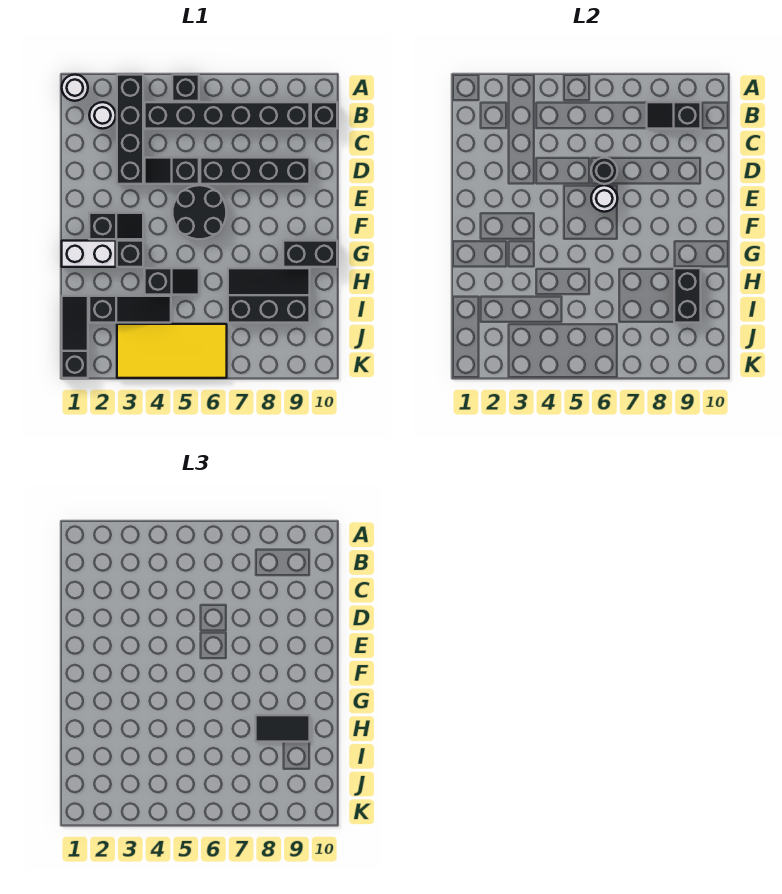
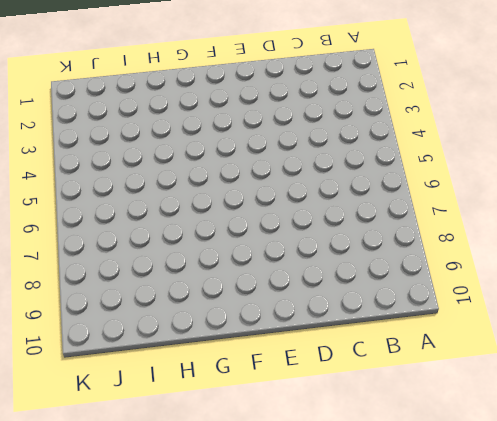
none -> white round brick A1 level 1
none -> black brick A3:D3 level 1
none -> black brick A5 level 1

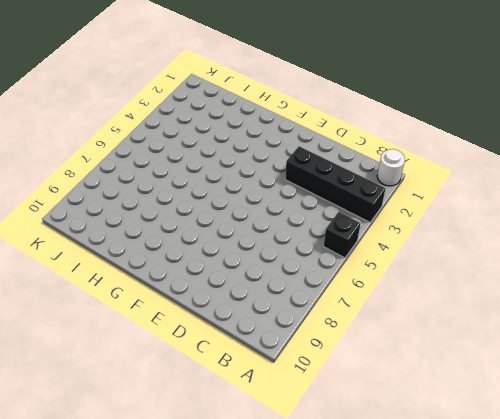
none -> white round brick B2 level 1
none -> black brick B4:B9 level 1
none -> black brick B10 level 1

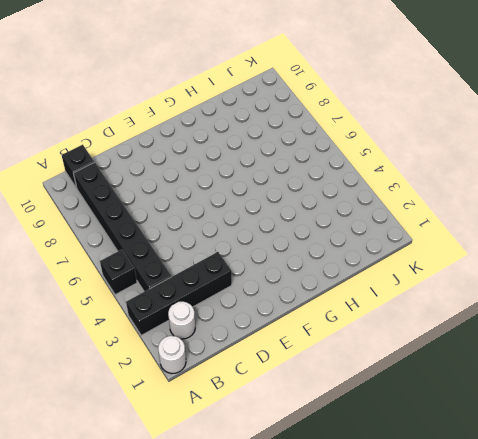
none -> black slope D4:D5 level 1 top 5
none -> black brick D6:D9 level 1
none -> black round brick E5:F6 level 1

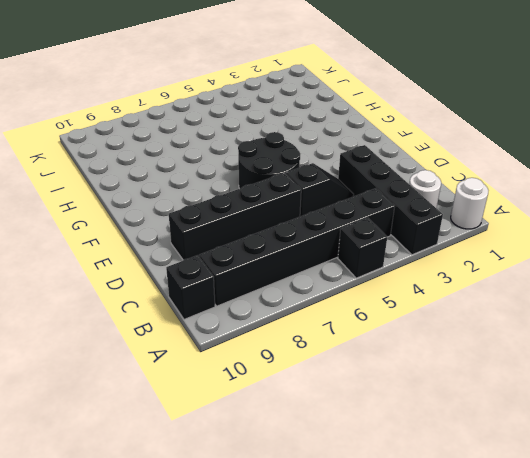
none -> black slope F2:F3 level 1 top 2
none -> white brick G1:G2 level 1
none -> black brick G3 level 1

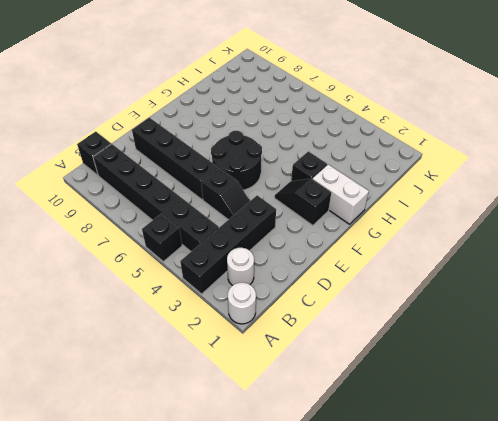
none -> black brick G9:G10 level 1
none -> black slope H4:H5 level 1 top 4
none -> black slope H7:I9 level 1 top I

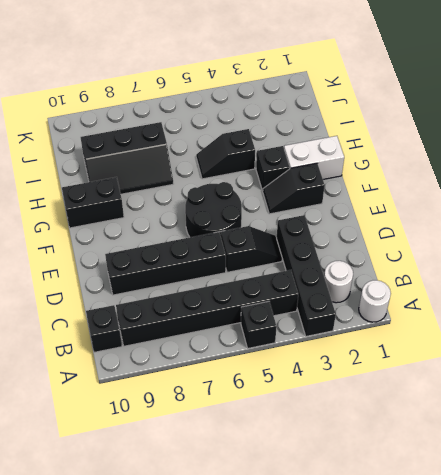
none -> black slope I1:K1 level 1 top K
none -> black slope I2:I4 level 1 top 2
none -> yellow tile J3:K6 level 1

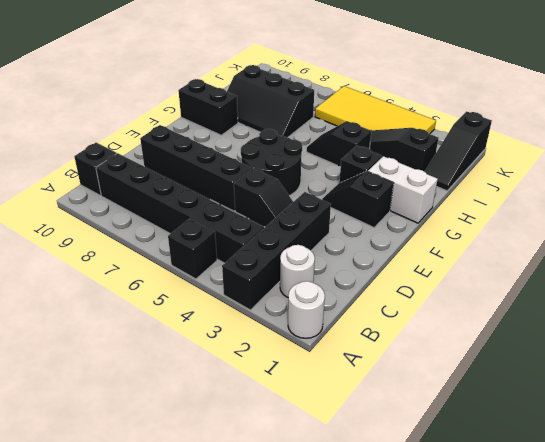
none -> black slope B8:B9 level 2 top 9
none -> black round brick D6 level 2
none -> white round brick E6 level 2

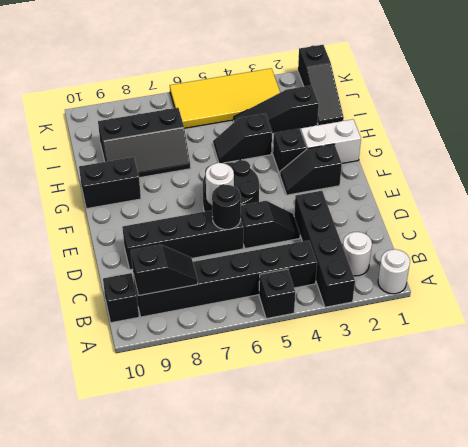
none -> black brick H9:I9 level 2
none -> black tile H8:H9 level 3

